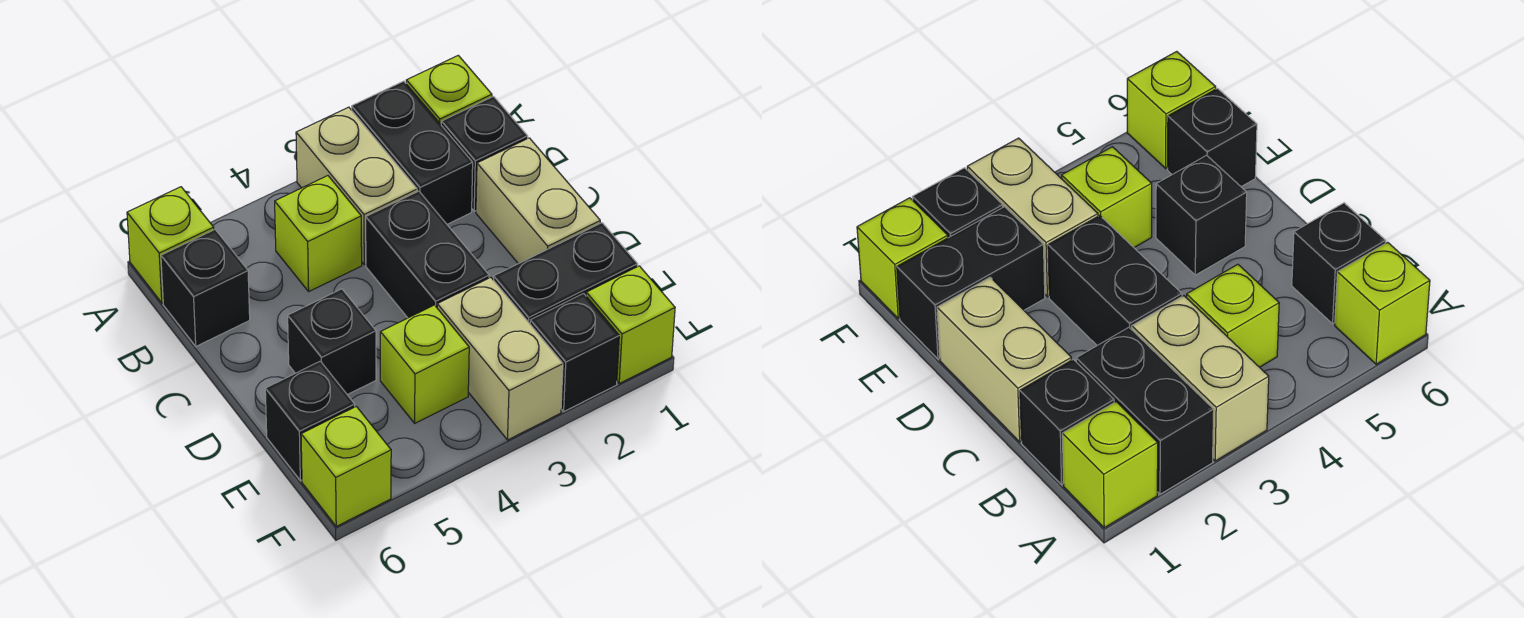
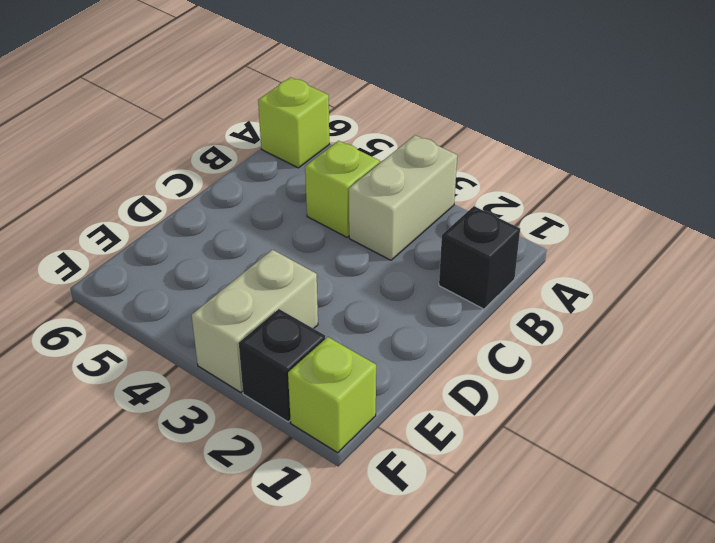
none -> lime brick A1 level 1
none -> black brick A2:B2 level 1
none -> black brick B6 level 1

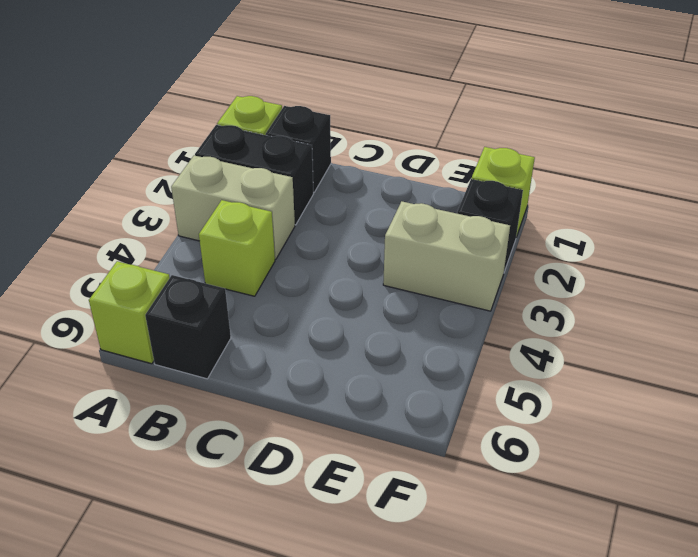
none -> tan brick C1:D1 level 1
none -> black brick C3:D3 level 1
none -> black brick D5 level 1

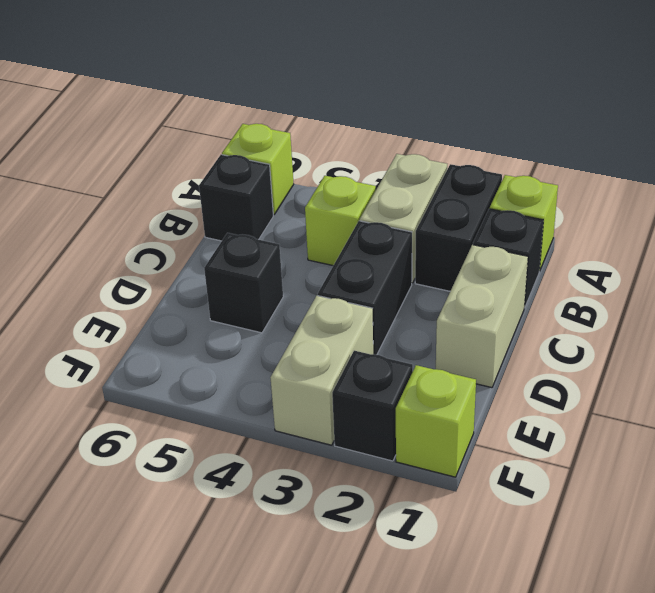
none -> black brick E1:E2 level 1
none -> lime brick E4 level 1
none -> black brick E6 level 1

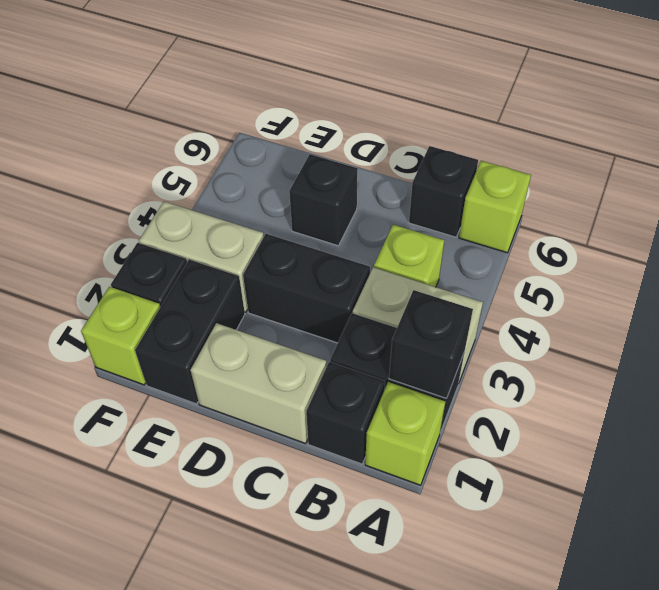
black brick A2 level 2 -> black brick E6 level 1
none -> lime brick E4 level 1
none -> lime brick F6 level 1

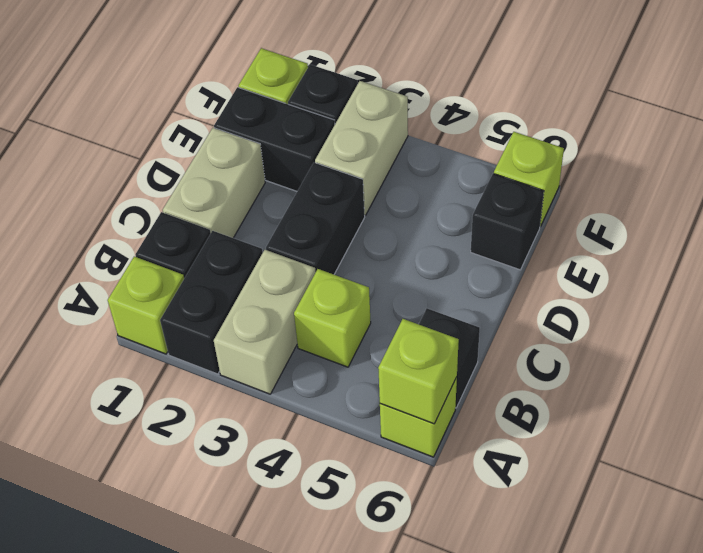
lime brick A6 level 2 -> lime brick E4 level 1
none -> black brick D5 level 1

